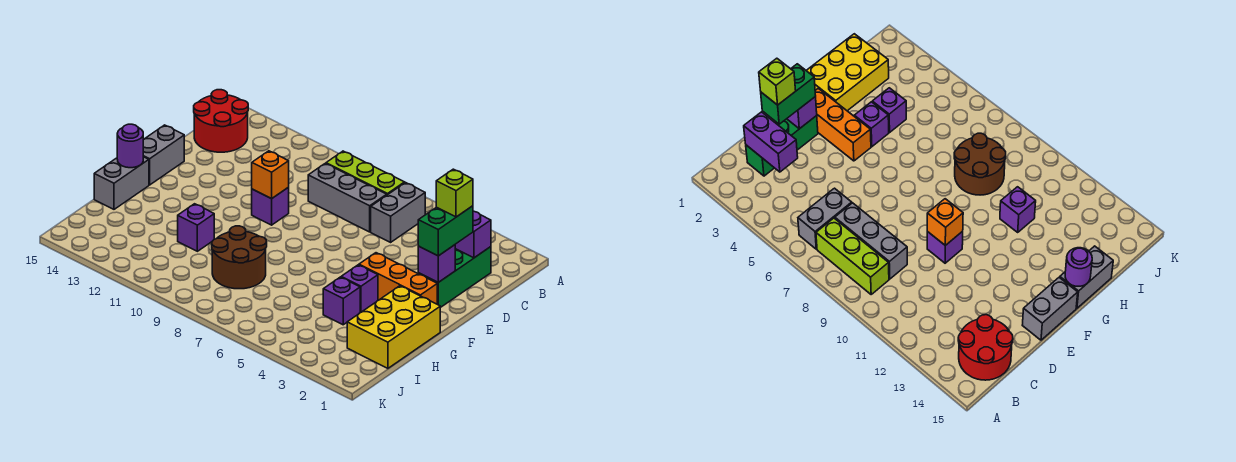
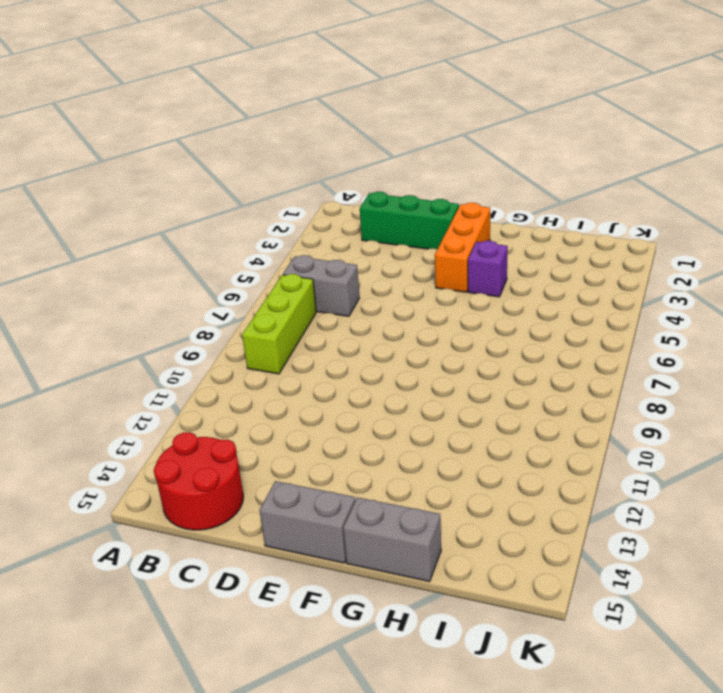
none -> grey brick C7:C9 level 1
none -> purple brick E10 level 1
none -> yellow brick G1:I2 level 1

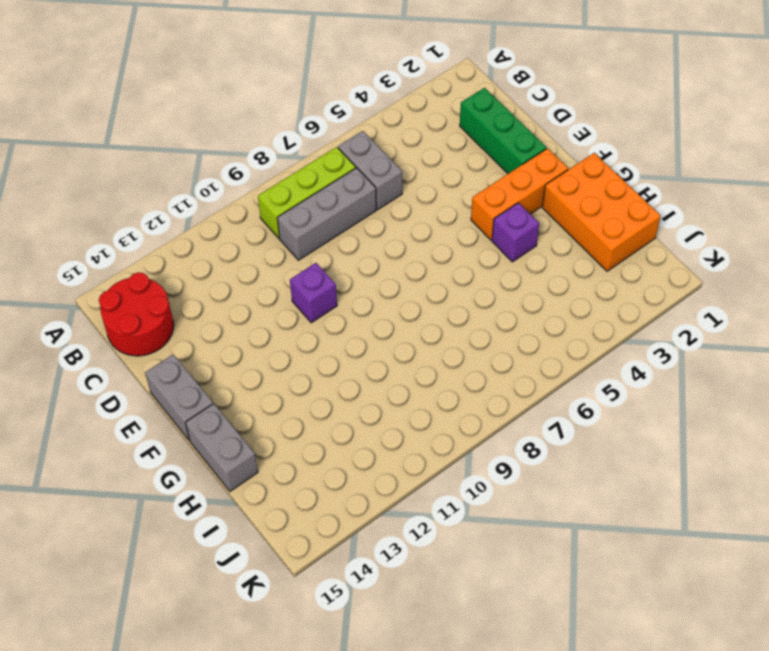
orange brick G1:I2 level 1 -> yellow brick G1:I2 level 1
none -> purple brick H4 level 1
none -> brown round brick H8:I9 level 1
none -> purple brick H11 level 1

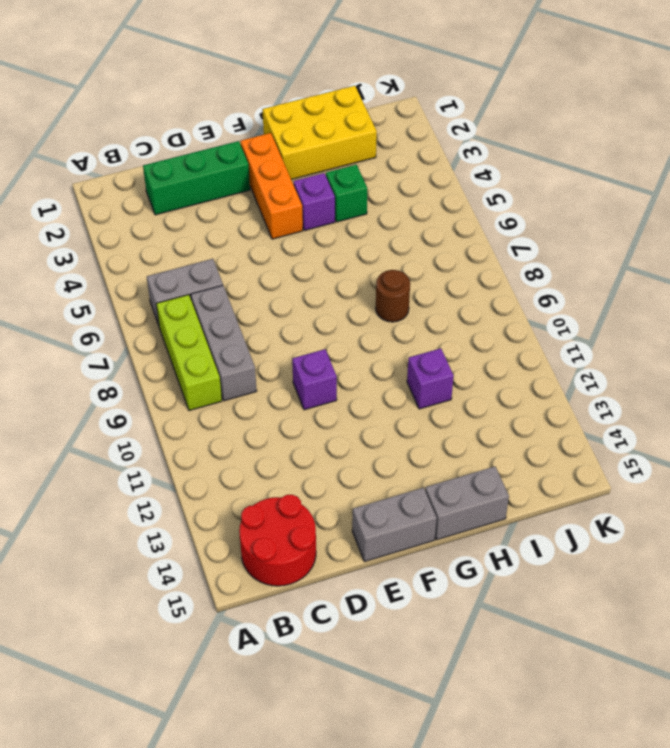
green brick H4 level 1 -> purple brick H4 level 1
brown round brick H8 level 1 -> brown round brick H8:I9 level 1
none -> purple brick C2:C3 level 2
none -> purple brick E2 level 2
none -> orange brick E10 level 2

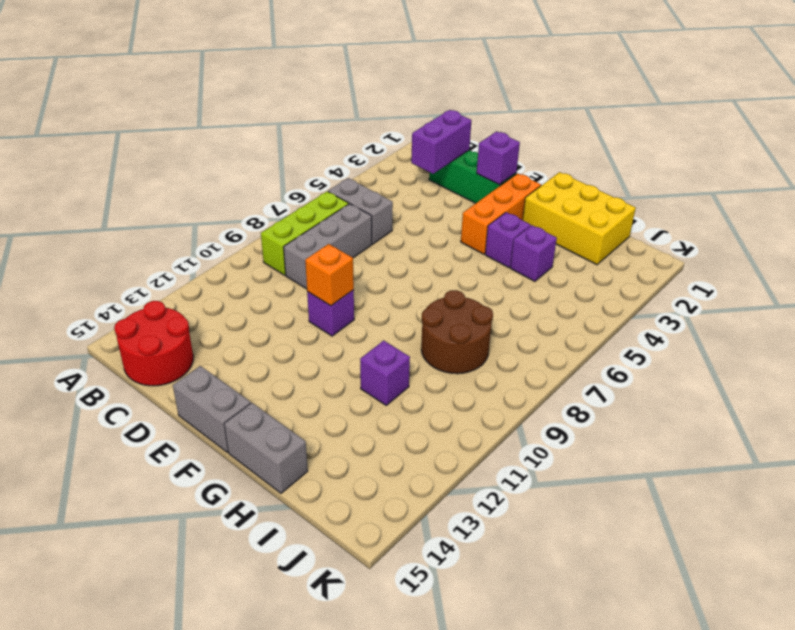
none -> purple round brick G15 level 2
none -> green brick D2:E2 level 3
none -> lime brick D2 level 4

